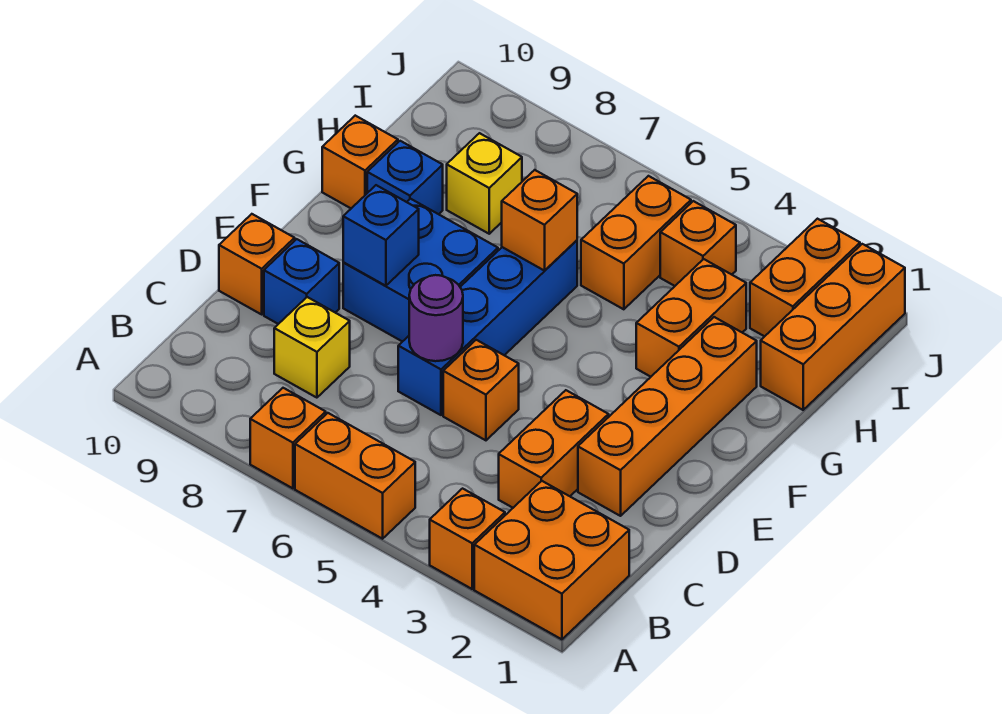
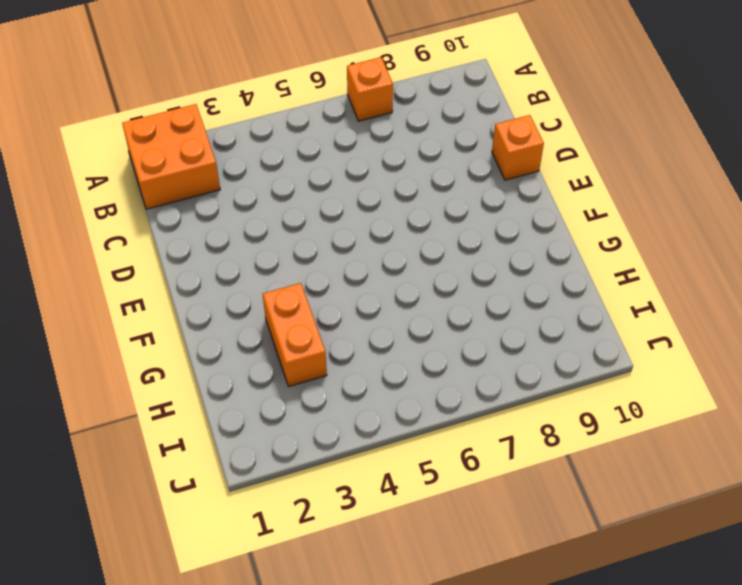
none -> orange brick A3 level 1
none -> orange brick A5:A6 level 1
none -> orange brick C3:D3 level 1

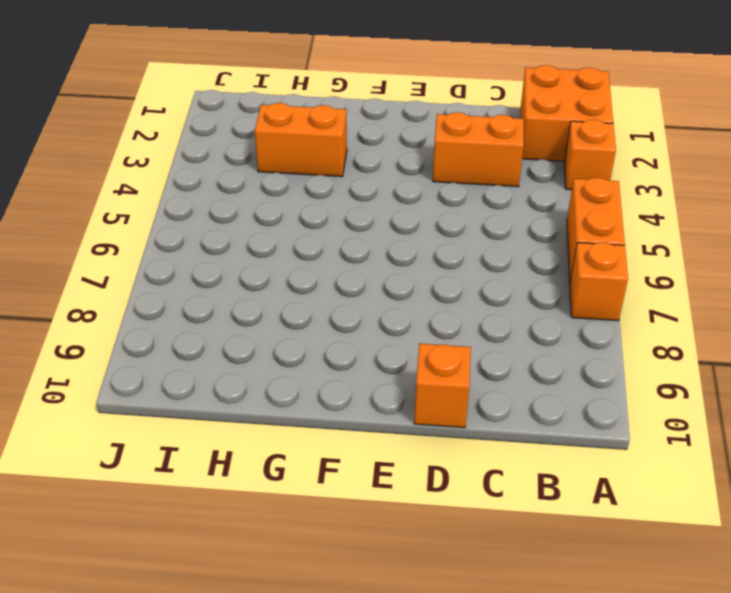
none -> yellow brick C8 level 1
none -> orange brick D2:G2 level 1
none -> orange brick D5 level 1

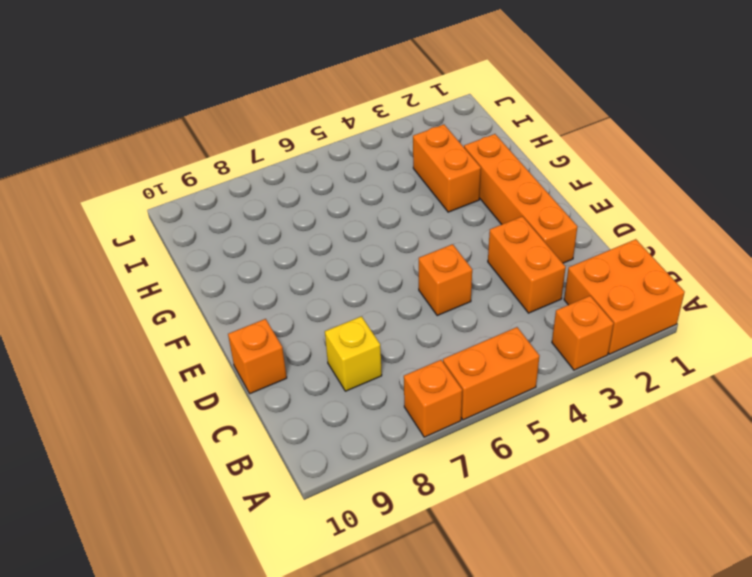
none -> blue brick D6:G6 level 1
none -> blue brick D9 level 1
none -> blue brick E7:F8 level 1

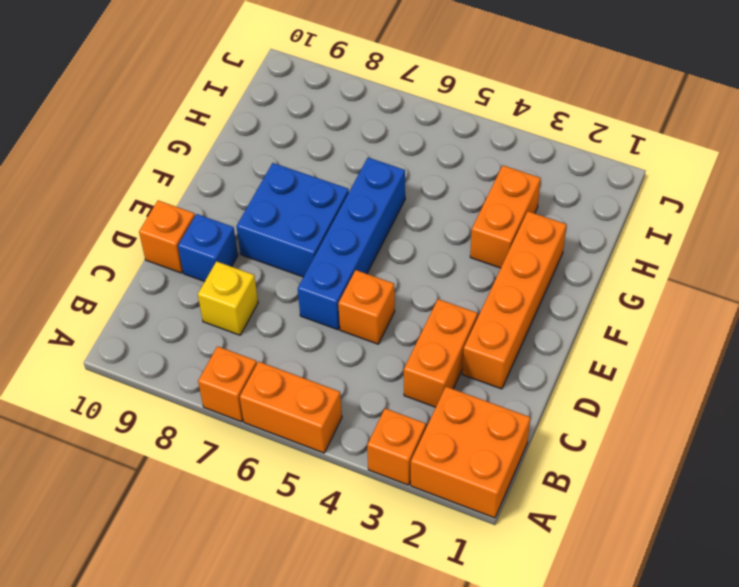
none -> blue brick G9 level 1
none -> orange brick G10 level 1
none -> orange brick H1:J1 level 1

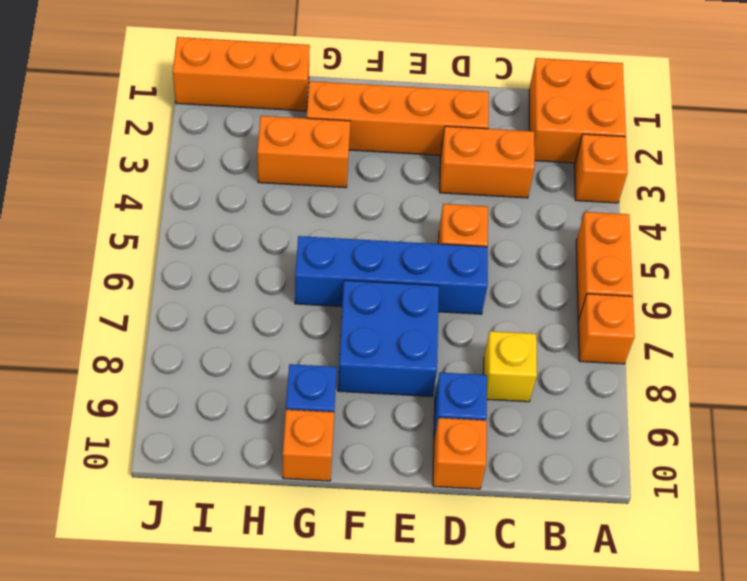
none -> orange brick H5:I5 level 1
none -> yellow brick H8 level 1
none -> orange brick I2:J2 level 1

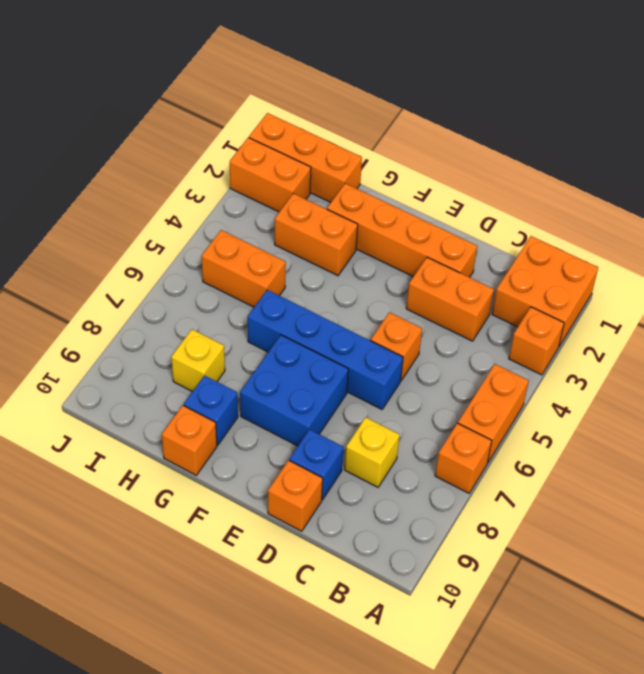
none -> orange brick I4 level 1
none -> purple round brick D6 level 2
none -> blue brick E8 level 2

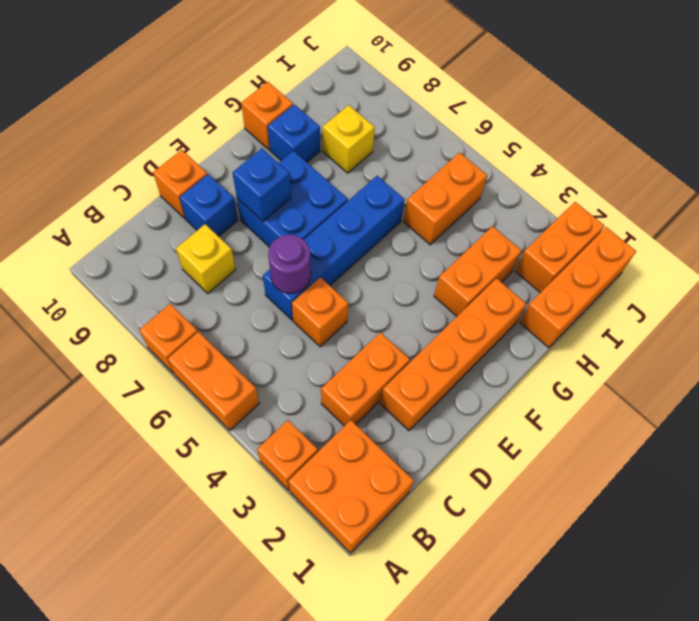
none -> orange brick I4 level 1
none -> orange brick G6 level 2

